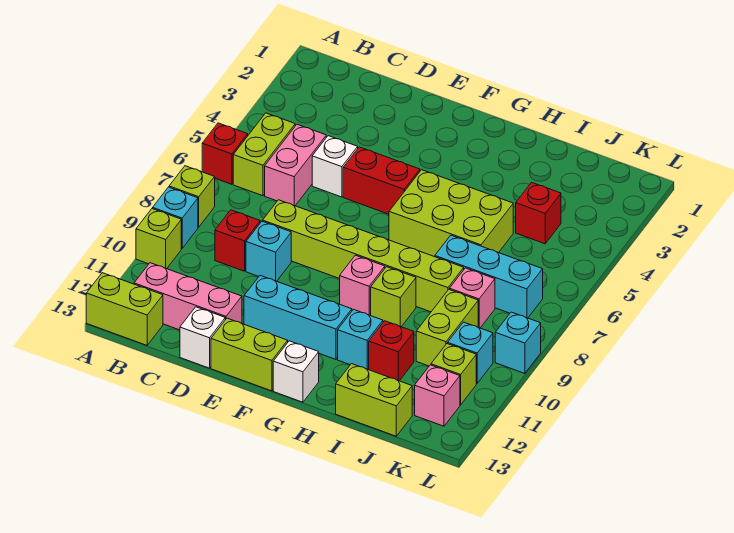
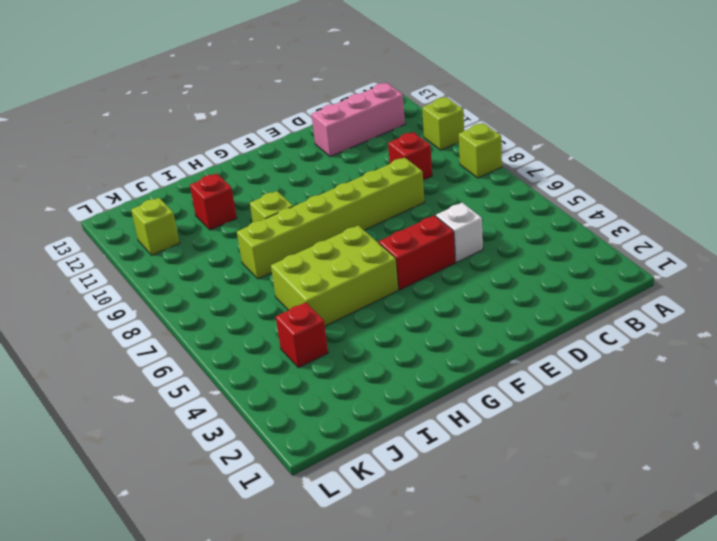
none -> red brick A6 level 1
none -> cyan brick A9 level 1
none -> lime brick A13:B13 level 1
none -> lime brick B5:B6 level 1

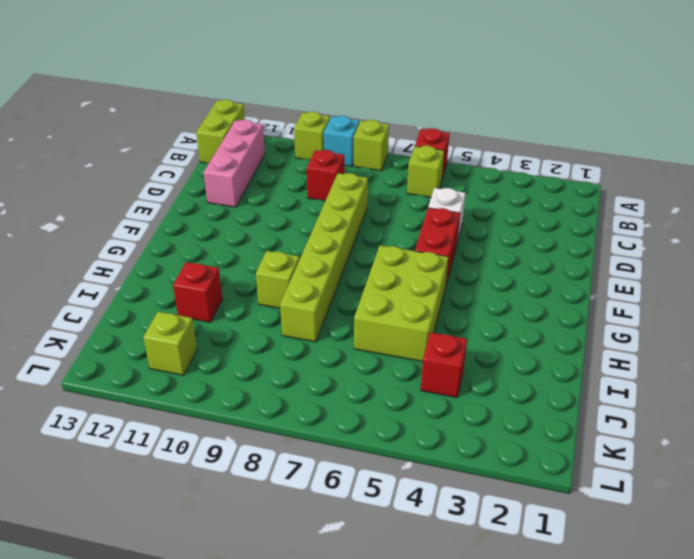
lime brick B6 level 1 -> lime brick B5:B6 level 1
none -> pink brick C5:C6 level 1
none -> cyan brick D9 level 1
none -> white brick D13 level 1
none -> cyan brick E11:G11 level 1

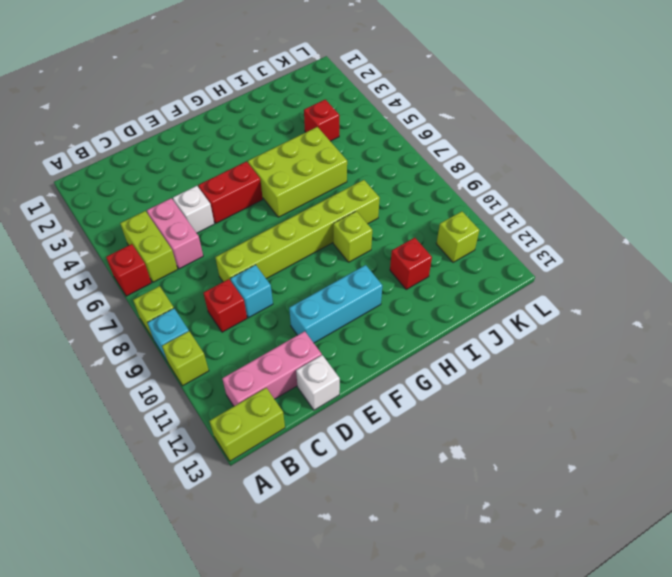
none -> lime brick E13:F13 level 1
none -> pink brick G9 level 1
none -> white brick G13 level 1
none -> cyan brick H11 level 1

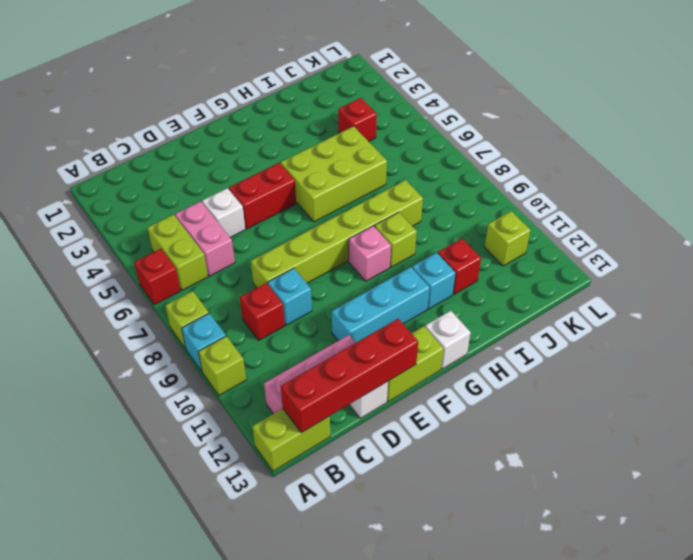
red brick B13:E13 level 2 -> none
none -> cyan brick I7:K7 level 1
none -> lime brick I13:J13 level 1
none -> pink brick J8 level 1
none -> lime brick J9:J10 level 1

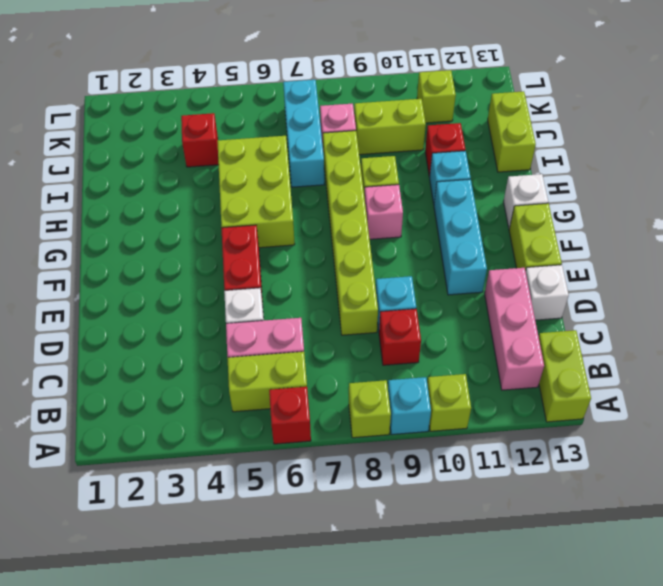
none -> cyan brick K10 level 1
none -> pink brick K12 level 1
none -> cyan brick L9 level 1

